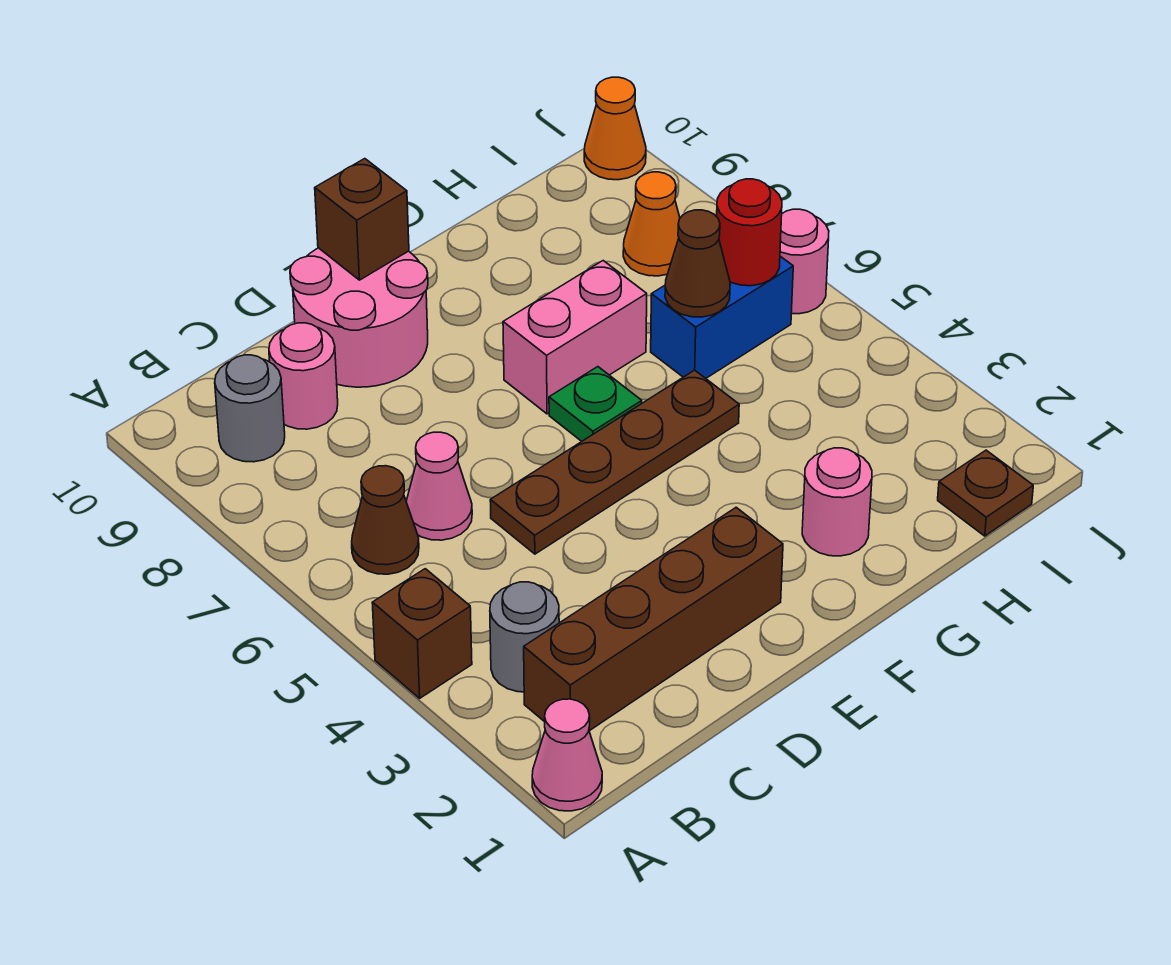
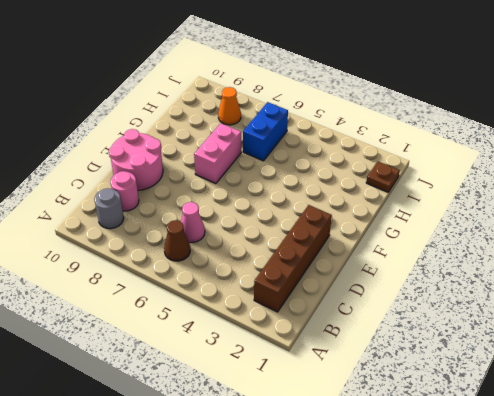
none -> pink cone A1 level 1
none -> brown brick A4 level 1
none -> grey round brick B3 level 1

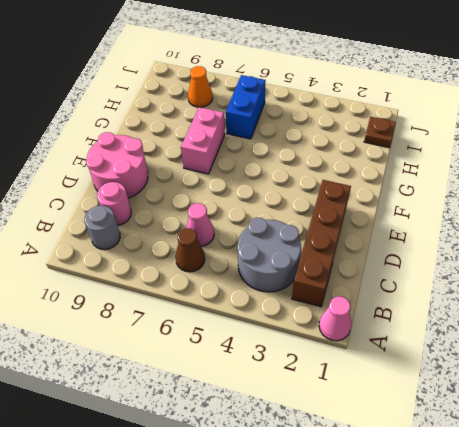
grey round brick B3:C4 level 1 -> grey round brick B3 level 1
none -> brown brick A4 level 1
none -> brown plate D5:G5 level 1
none -> green plate F6 level 1

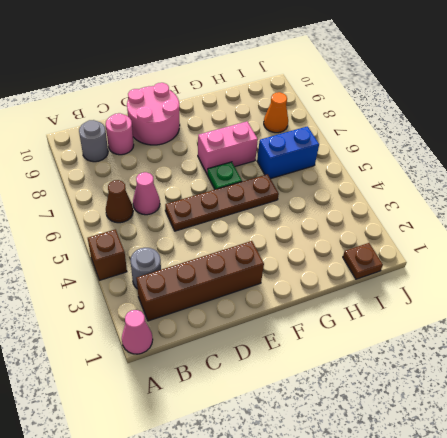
none -> pink round brick G2 level 1
none -> pink round brick J6 level 1
none -> orange cone J10 level 1

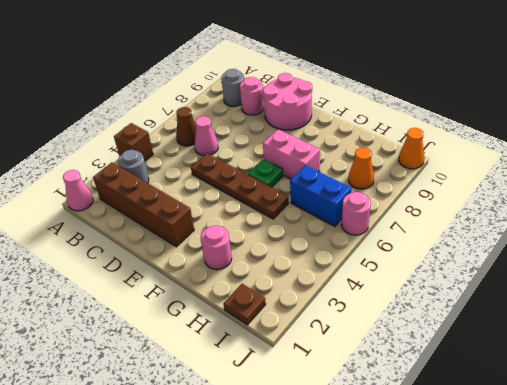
none -> brown brick E10 level 2
none -> brown cone H6 level 2
none -> red round brick I6 level 2

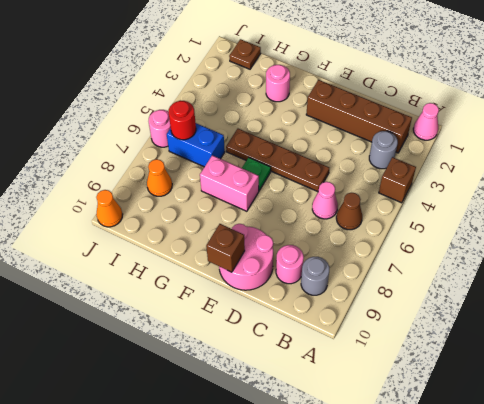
none -> brown cone H6 level 2

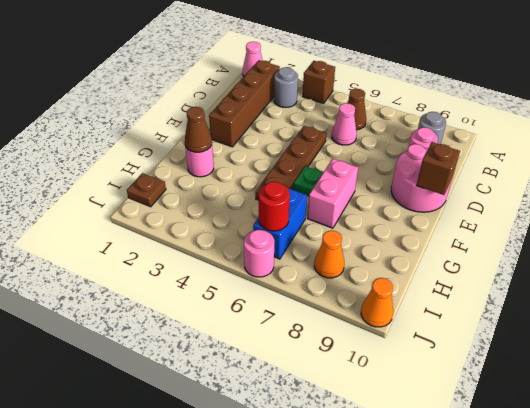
brown cone G2 level 2 -> brown cone H6 level 2

